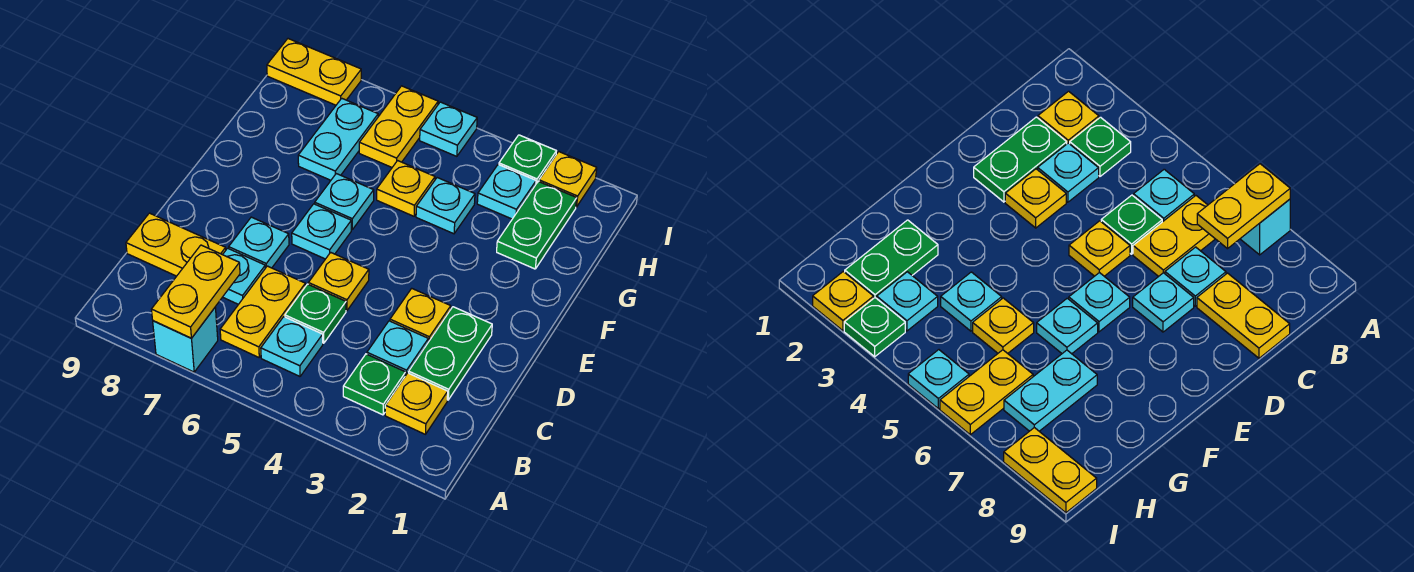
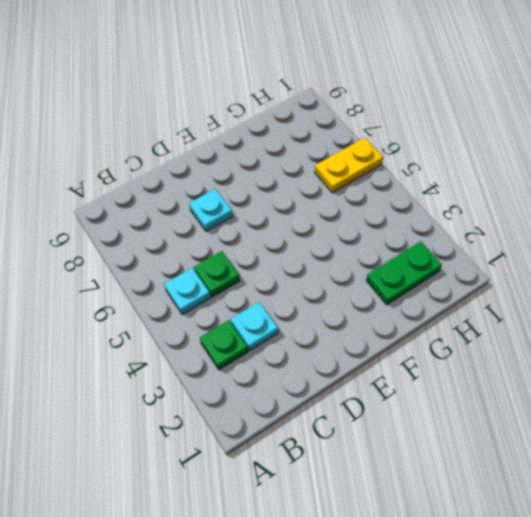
none -> cyan brick A7 level 1
none -> yellow plate B2 level 1
none -> yellow plate B6:C6 level 1

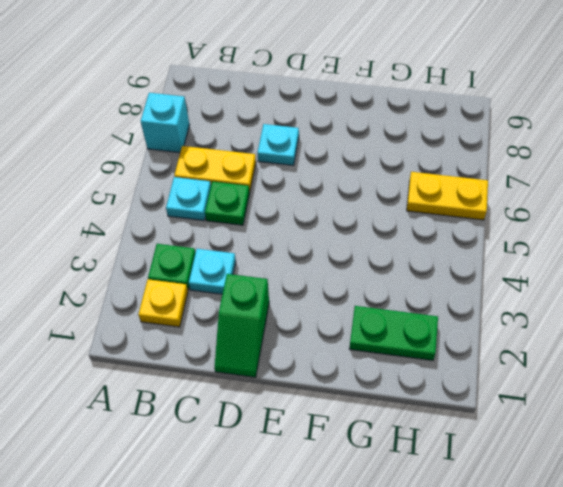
green slope D1:D2 level 1 top 2 -> green plate C2:D2 level 1
none -> cyan plate C7 level 1
none -> yellow plate C8:C9 level 1
none -> yellow plate D3 level 1

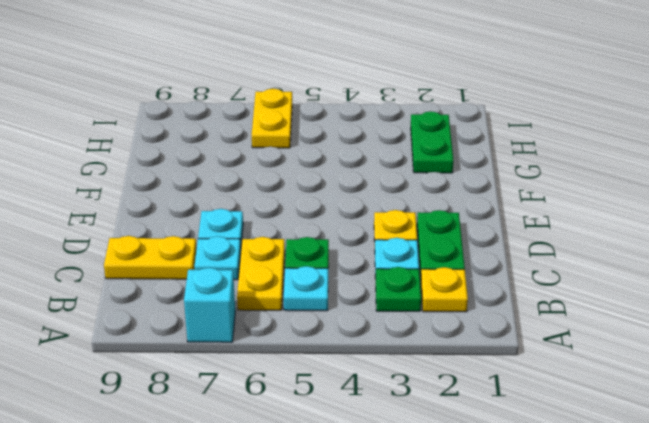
none -> yellow plate D5 level 1
none -> cyan plate E6 level 1
none -> cyan plate F6 level 1

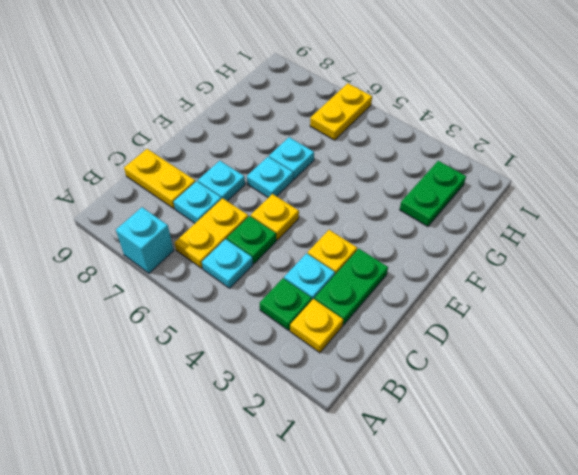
none -> cyan plate G4 level 1
none -> yellow plate G5 level 1
none -> cyan plate G7:H7 level 1

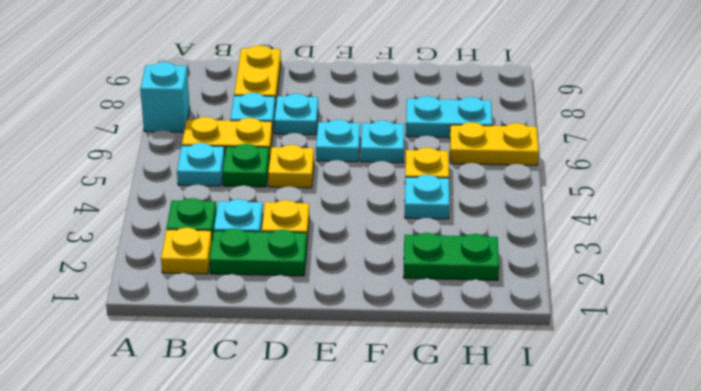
none -> cyan plate H3 level 1
none -> yellow plate I2 level 1
none -> green plate I3 level 1

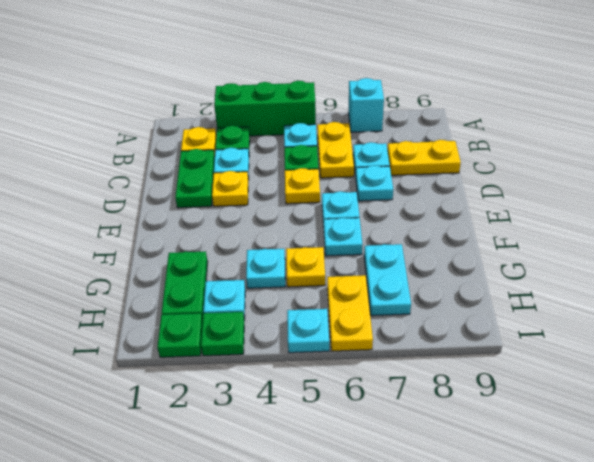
green brick A3:A5 level 1 -> none
green plate I2 level 1 -> yellow plate I2 level 1
none -> yellow plate I8:I9 level 1
none -> yellow plate A7:B7 level 2

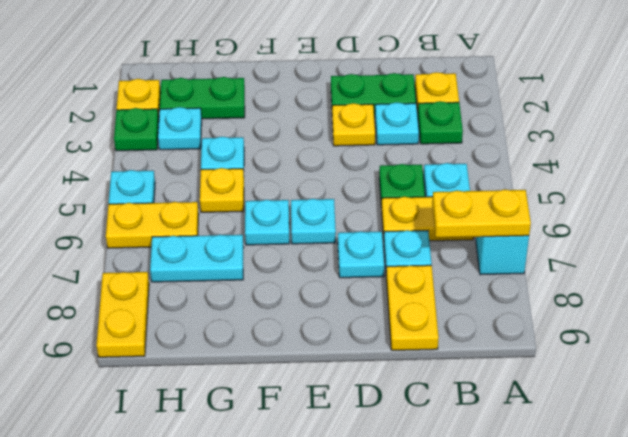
none -> yellow plate D5 level 1

